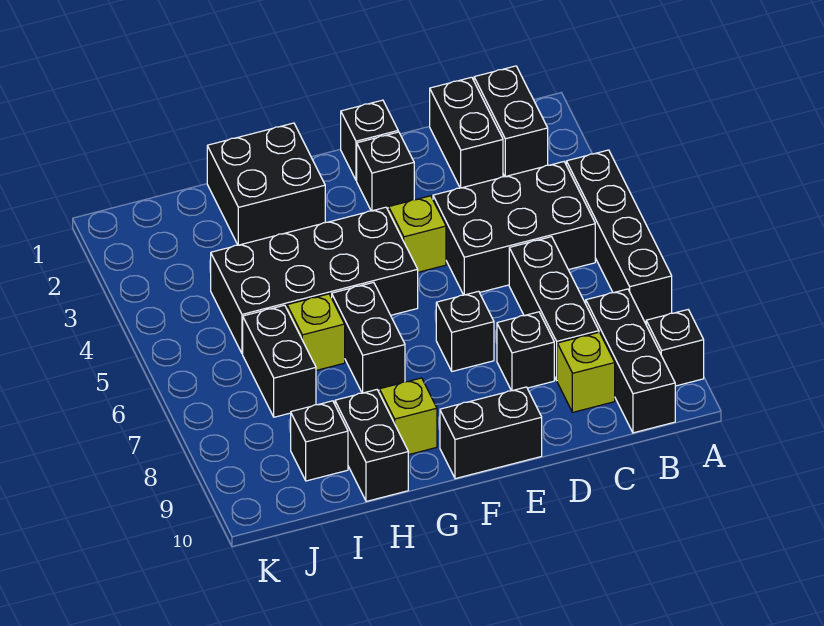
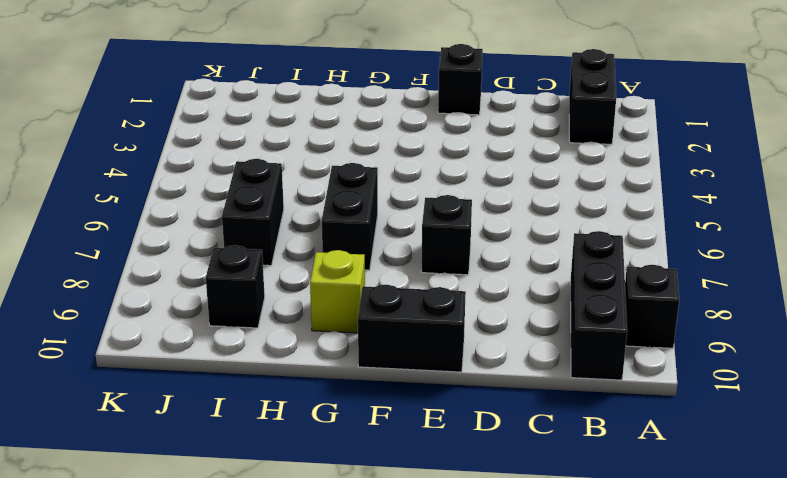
none -> black brick A4:A7 level 1
none -> black brick B4:D5 level 1
none -> black brick C1:C2 level 1

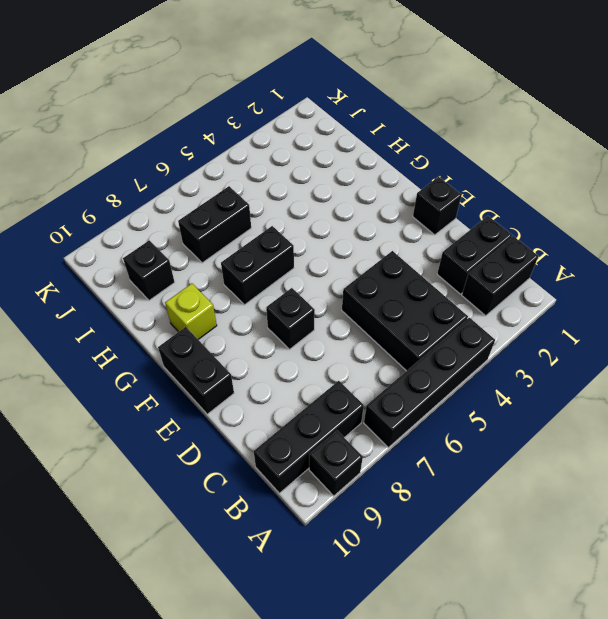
none -> black brick C6:C8 level 1
none -> lime brick C9 level 1
none -> black brick D8 level 1

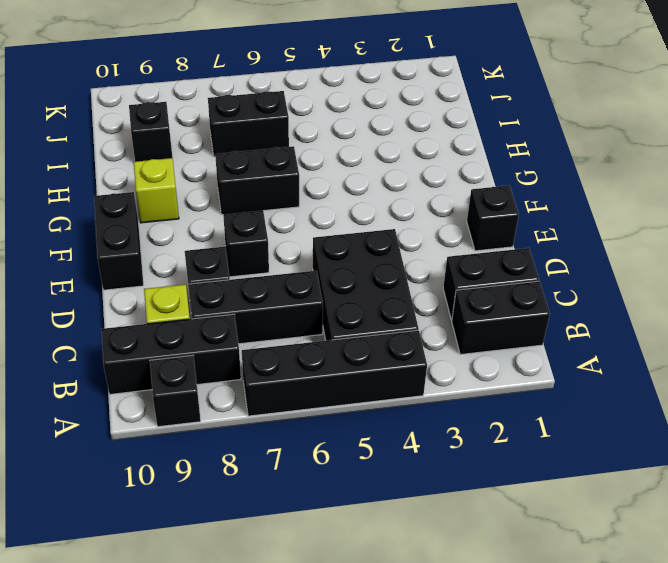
none -> black brick E2 level 1
none -> lime brick E4 level 1
none -> black brick F4:I5 level 1

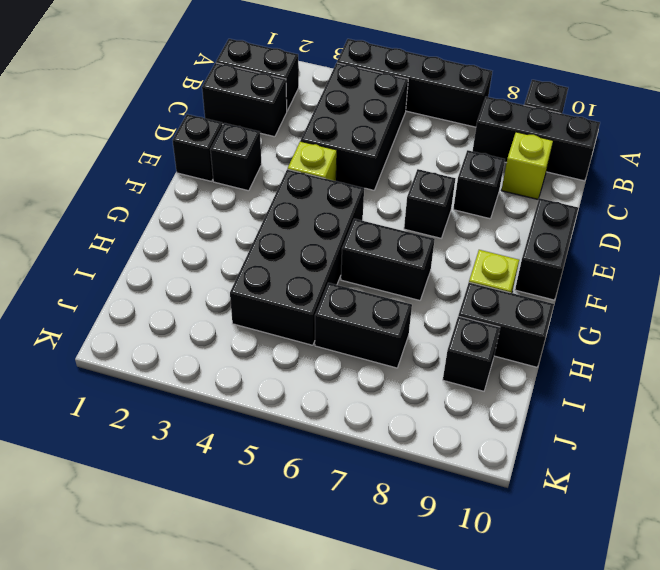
none -> black brick C6:C8 level 1
none -> black brick G1:H2 level 1
none -> lime brick H6 level 1

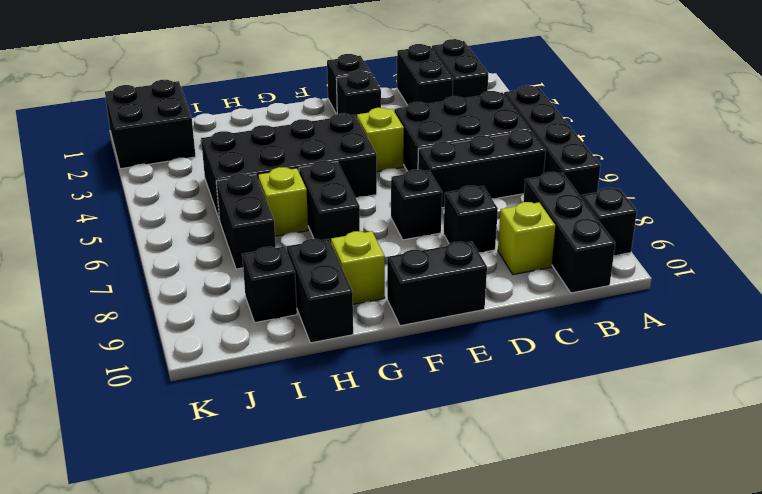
black brick B6:D6 level 1 -> black brick C6:C8 level 1
black brick J1:K2 level 1 -> black brick G1:H2 level 1

